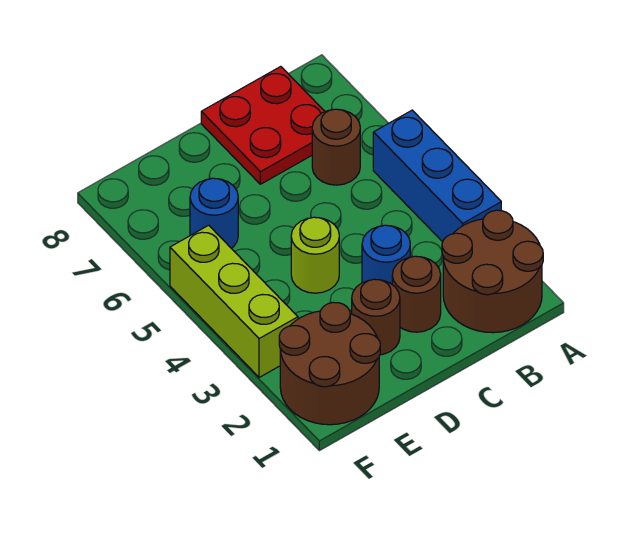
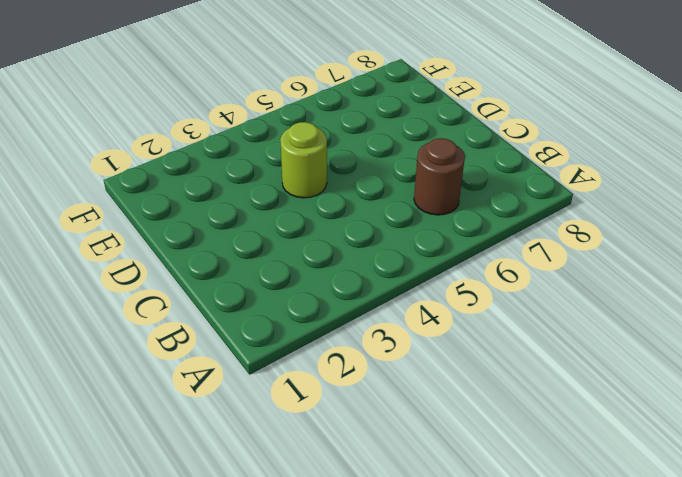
none -> brown round brick A1:B2 level 1
none -> blue brick A3:A5 level 1

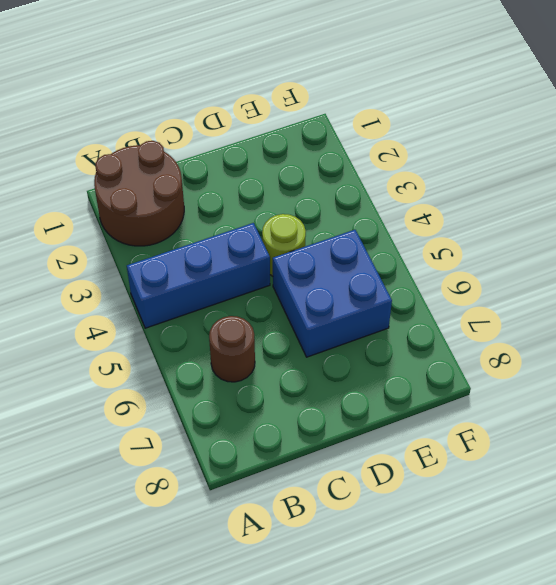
blue brick A4:C4 level 1 -> blue brick A3:A5 level 1
blue brick D5:E6 level 1 -> blue round brick E6 level 1
none -> red plate B7:C8 level 1
none -> brown round brick C2 level 1

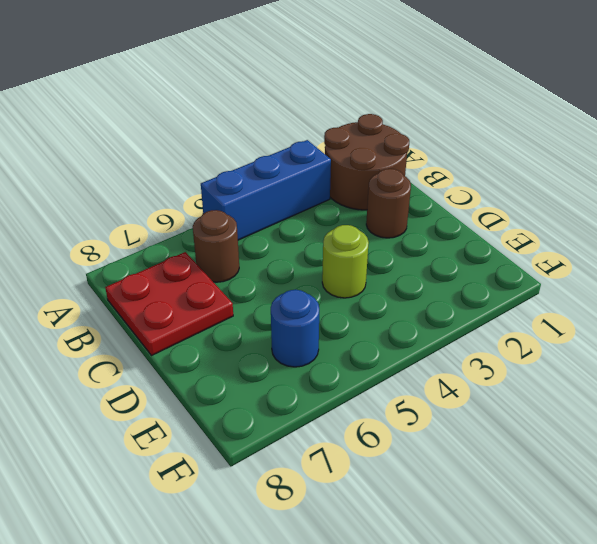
none -> blue round brick C3 level 1
none -> brown round brick D2 level 1

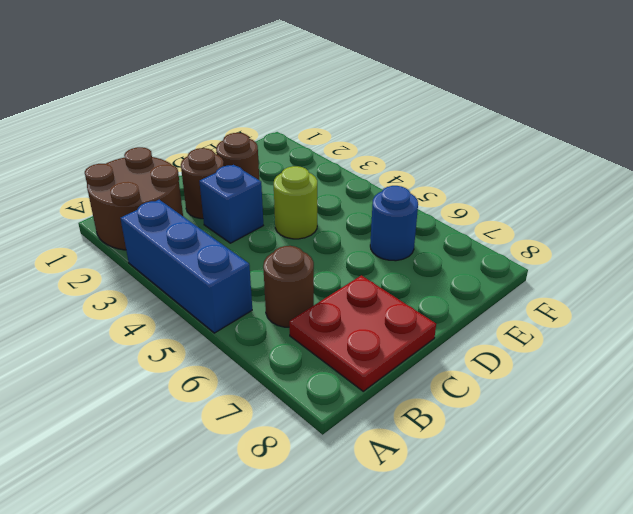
blue brick C3 level 1 -> blue round brick C3 level 1
none -> brown round brick E1:F2 level 1
none -> lime brick F3:F5 level 1

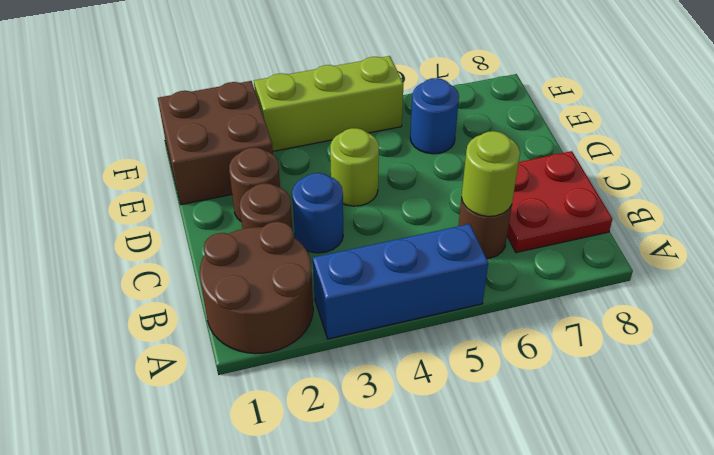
lime round brick B6 level 2 -> none
brown brick E1:F2 level 1 -> brown round brick E1:F2 level 1

